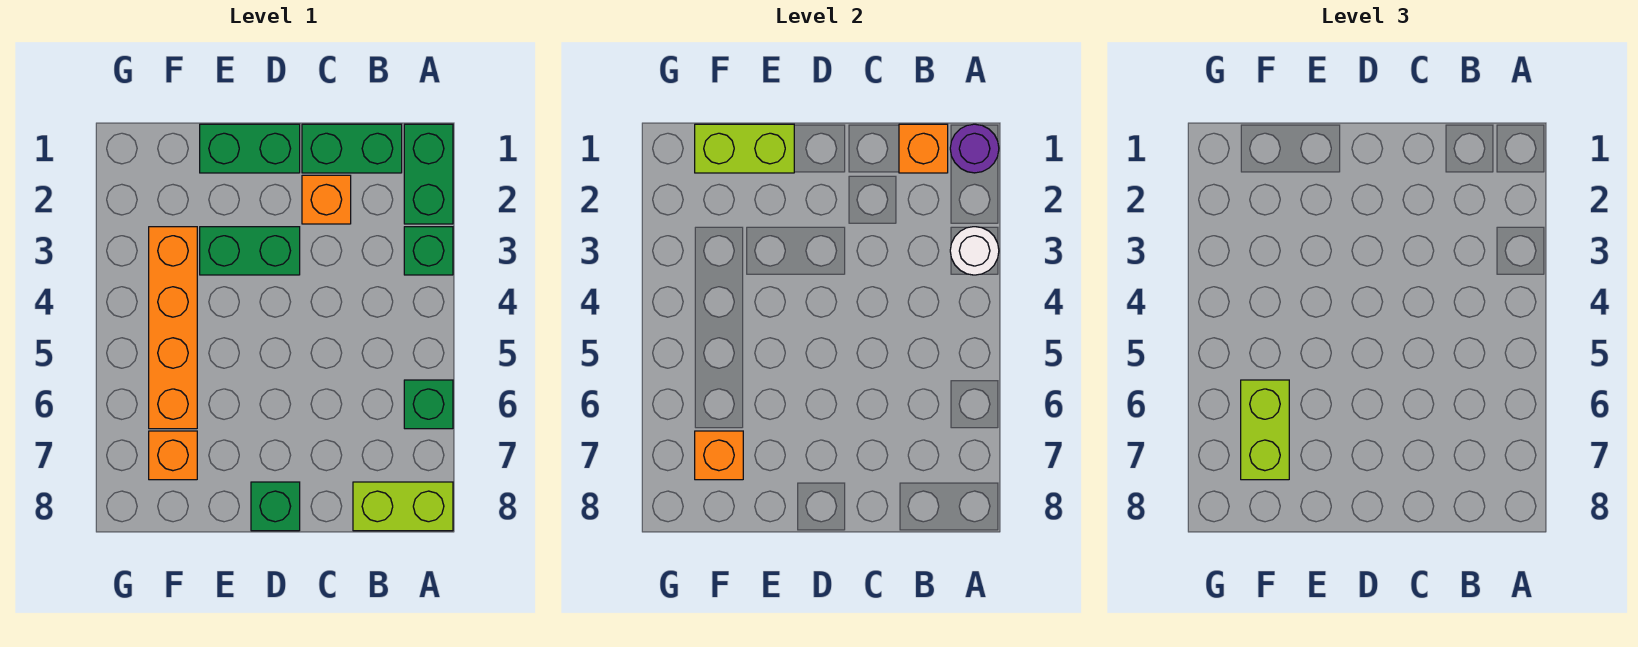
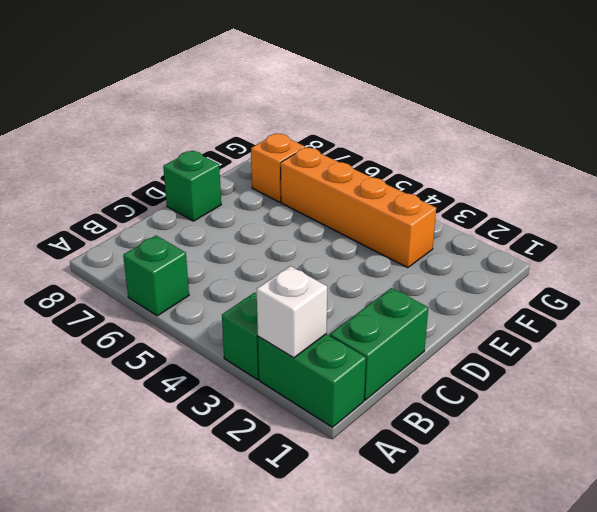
white brick A2 level 2 -> none
none -> lime brick A8:B8 level 1
none -> orange brick C2 level 1
none -> green brick D1:E1 level 1

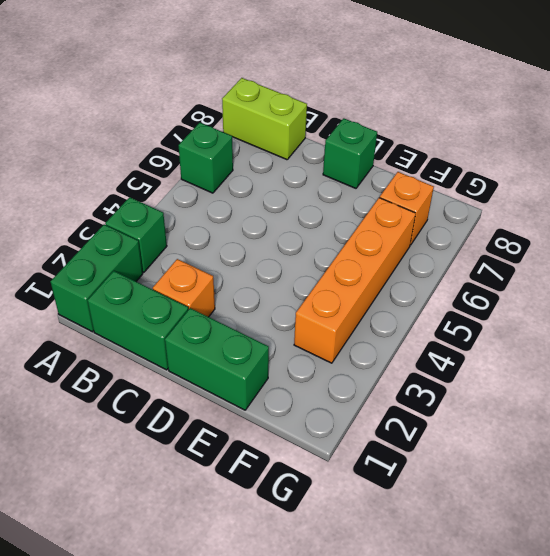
none -> green brick D3:E3 level 1
none -> purple round brick A1 level 2
none -> white round brick A3 level 2

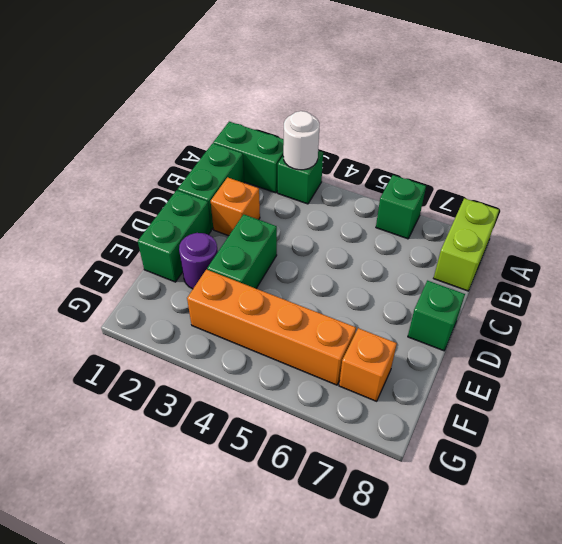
purple round brick E2 level 1 -> purple round brick A1 level 2
none -> orange brick B1 level 2
none -> lime brick E1:F1 level 2
none -> orange brick F7 level 2

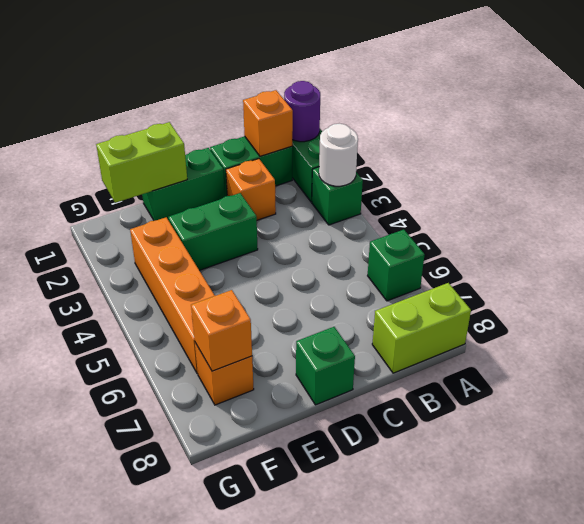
none -> lime brick F6:F7 level 3

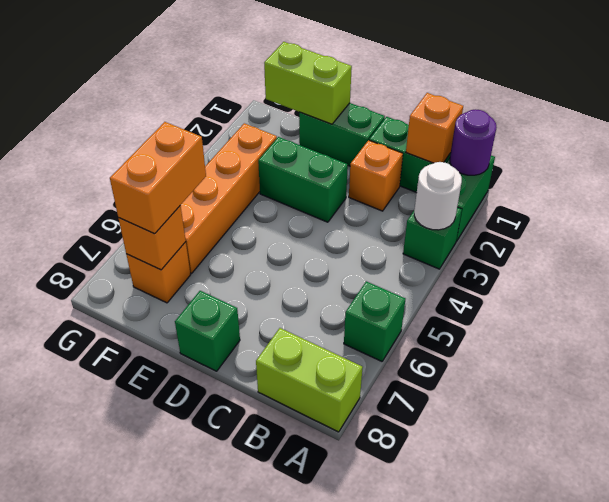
orange brick F6:F7 level 3 -> lime brick F6:F7 level 3

